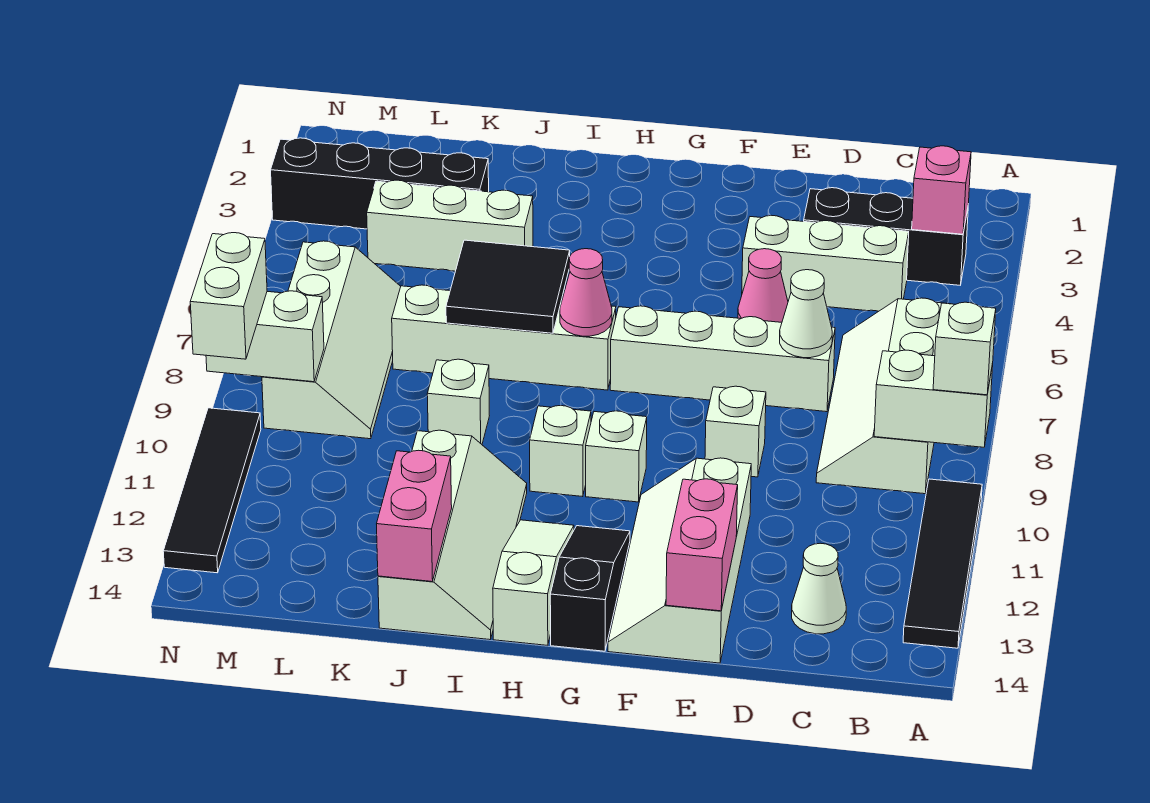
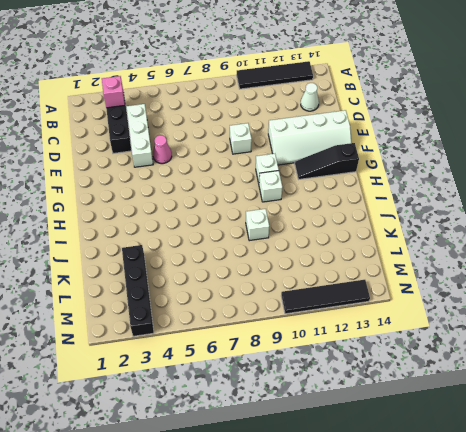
none -> white slope B6:C9 level 1 top B
none -> white brick D7:G7 level 1
none -> white brick H7:K7 level 1
none -> white slope H12:H14 level 1 top 14

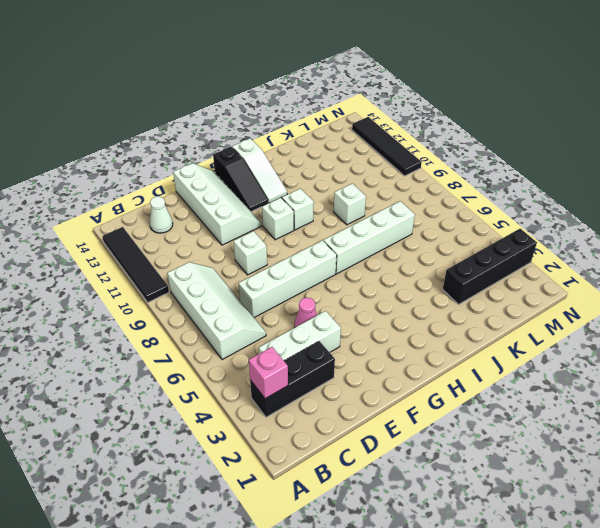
none -> white slope I11:J14 level 1 top J
none -> white brick J4:L4 level 1
none -> white slope L6:M9 level 1 top M
none -> white brick A9:B9 level 2

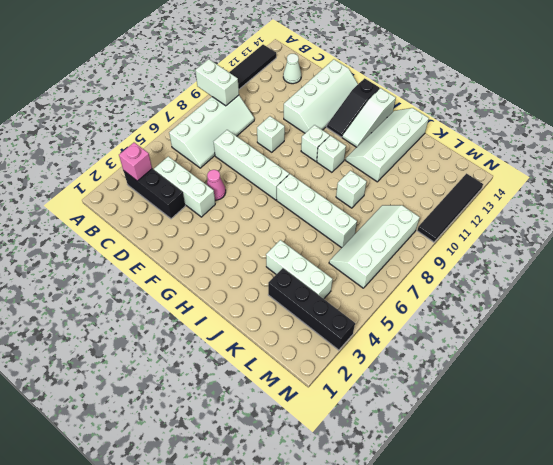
none -> white cone D7 level 2
none -> pink brick E13:E14 level 2
none -> pink cone H7 level 2
none -> black tile I6:J7 level 2

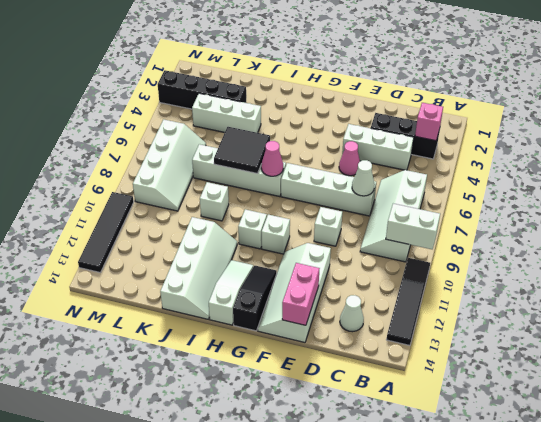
none -> pink brick J13:J14 level 2
none -> white brick M9:N9 level 2
none -> white brick A9 level 3
none -> white brick N9:N10 level 3

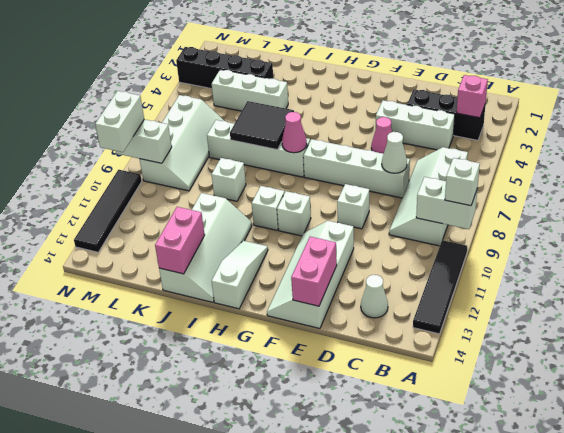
none -> black slope G12:G14 level 1 top 14

